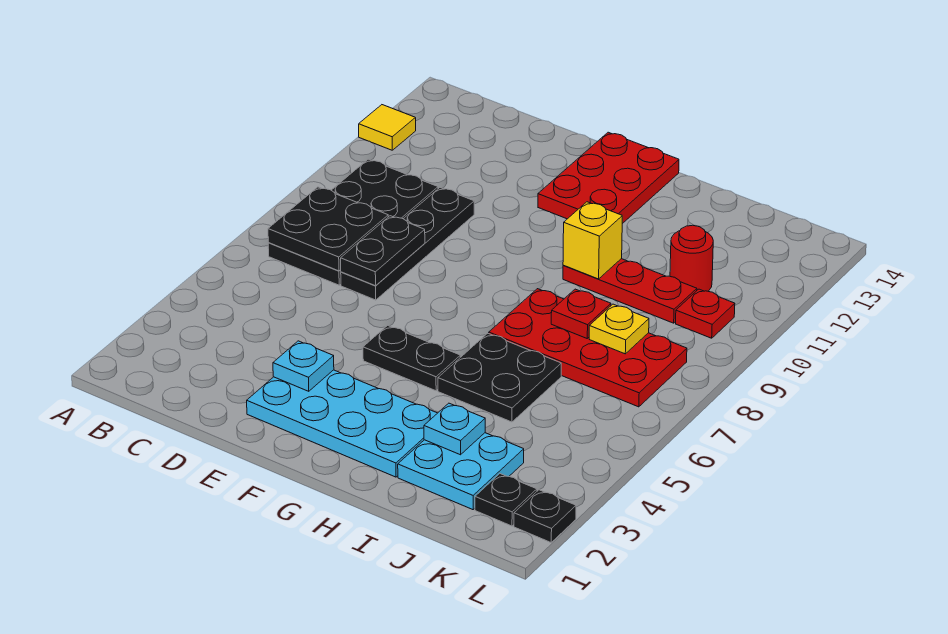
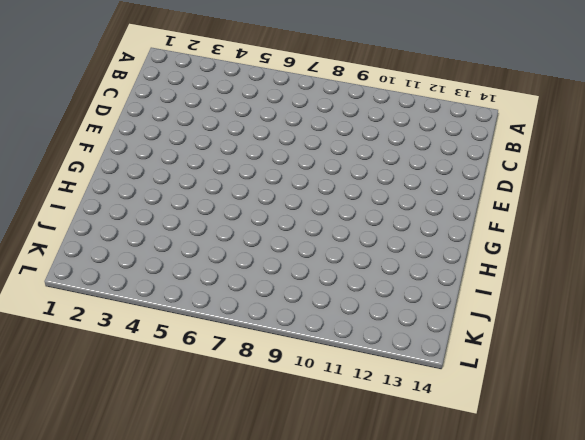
none -> yellow tile A12 level 1
none -> black plate B7:C10 level 1
none -> black plate D7:D10 level 1

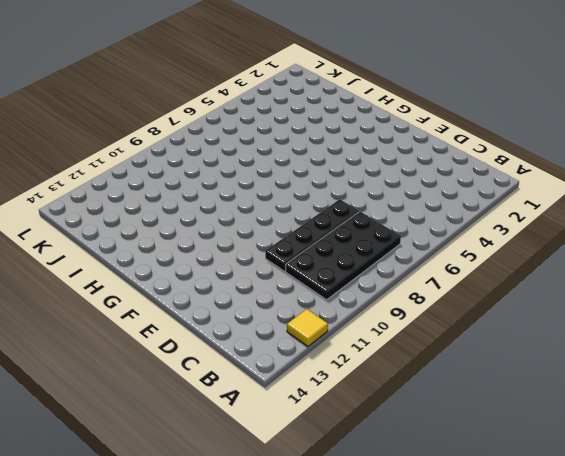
none -> cyan plate E2:H3 level 1
none -> black plate F5:G5 level 1
none -> red plate F12:G14 level 1

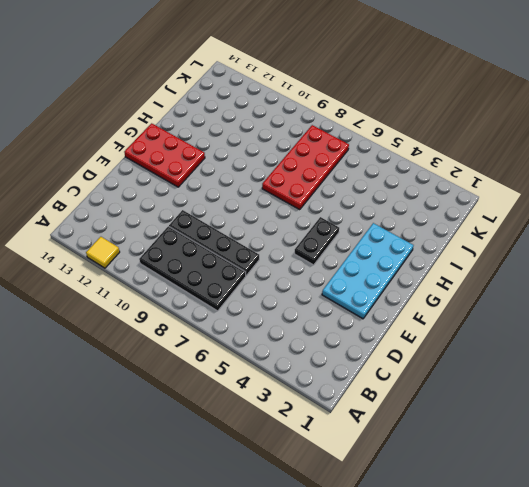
none -> black plate H5:I6 level 1
none -> red plate H10:J10 level 1
none -> cyan plate I2:J3 level 1

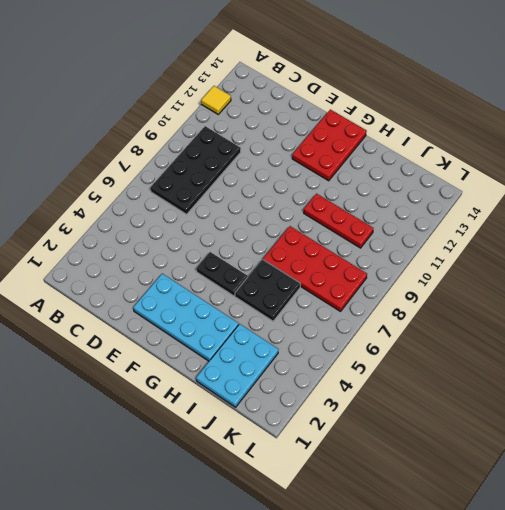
cyan plate I1:J3 level 1 -> cyan plate I2:J3 level 1
none -> black plate D7:D10 level 1
none -> red round brick J11 level 1
none -> black plate K2 level 1

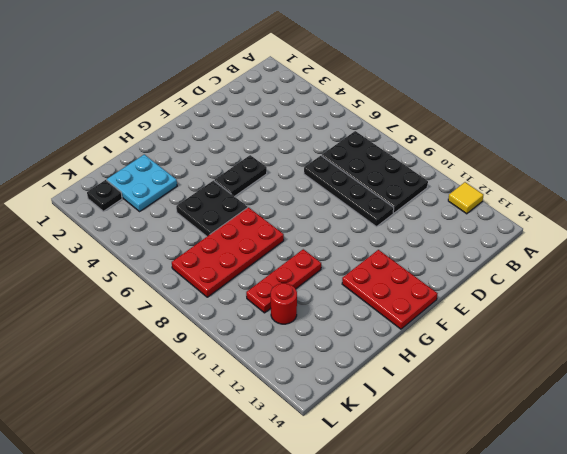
none -> cyan plate E2:H3 level 1
none -> red plate K10 level 1
none -> black plate L2 level 1

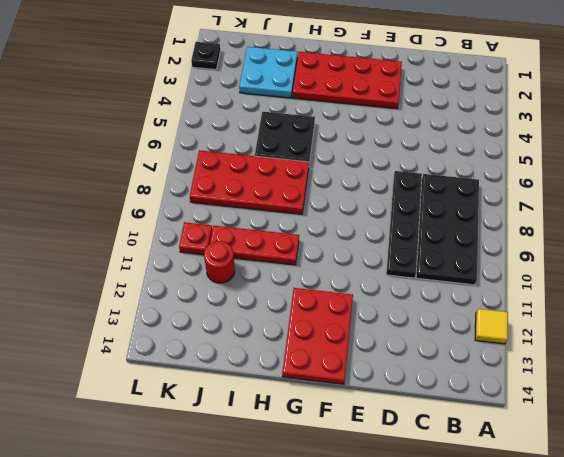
red plate E2:H3 level 1 -> cyan plate E2:H3 level 1
none -> black plate F5:G5 level 1
none -> black plate K2 level 1
none -> black plate B7:C8 level 2

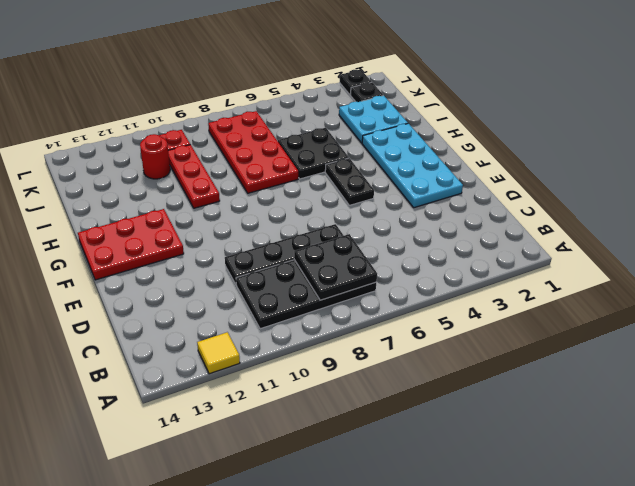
none -> black plate D7:D8 level 2
none -> cyan plate E3 level 2
none -> yellow brick H10 level 2

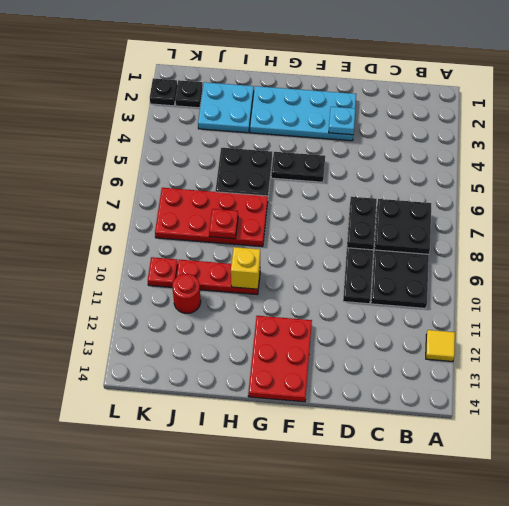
none -> cyan plate I3 level 2
none -> yellow plate J8 level 2

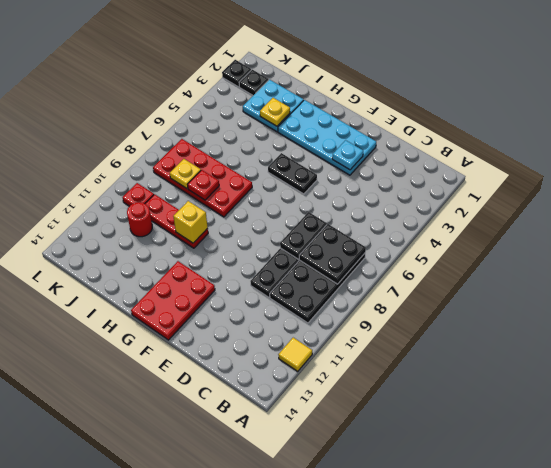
yellow plate I3 level 2 -> cyan plate I3 level 2
none -> black plate H5:I6 level 1

